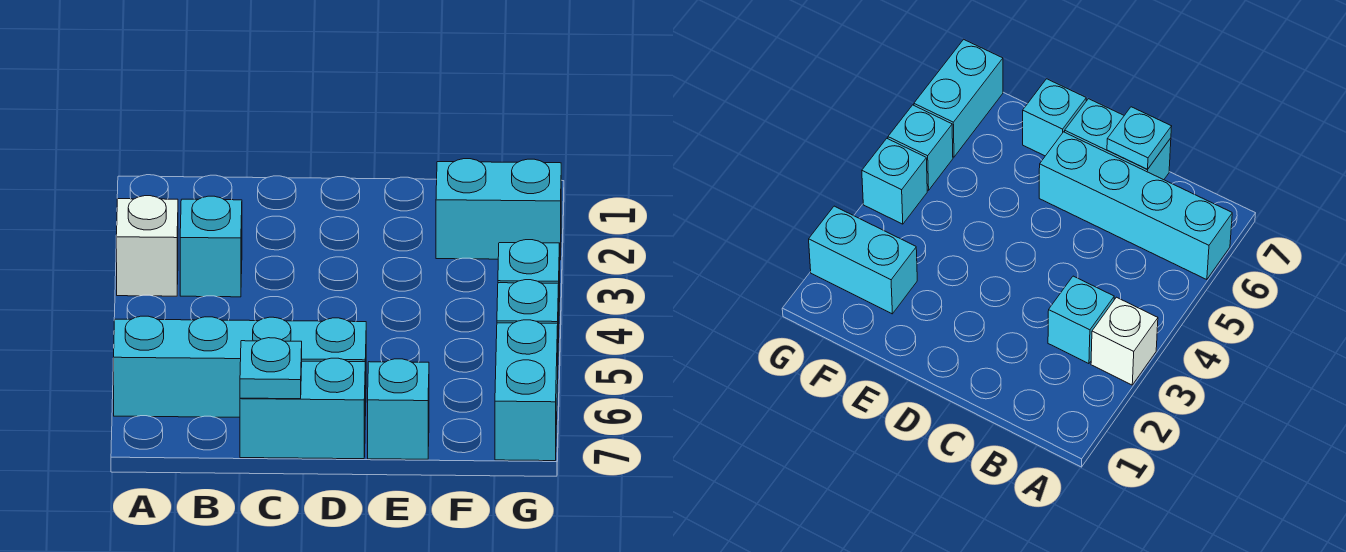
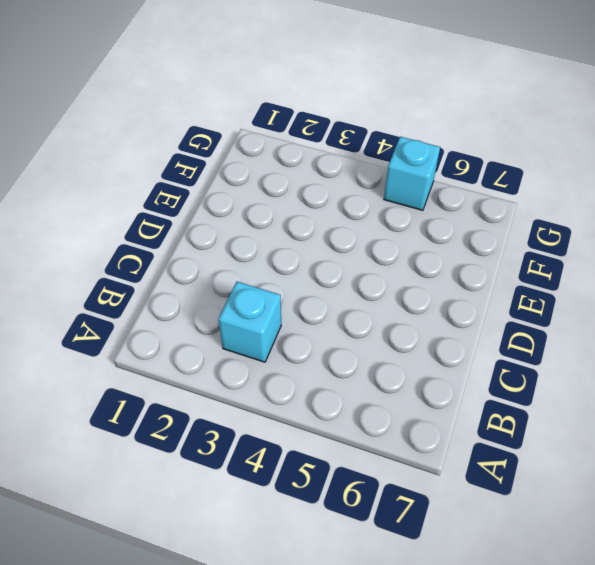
none -> white brick A3 level 1
none -> cyan brick A6:D6 level 1

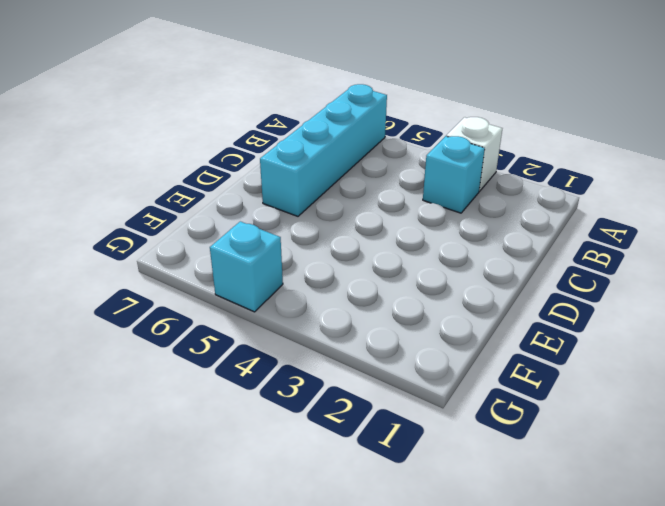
none -> cyan brick C7:D7 level 1
none -> cyan brick E7 level 1

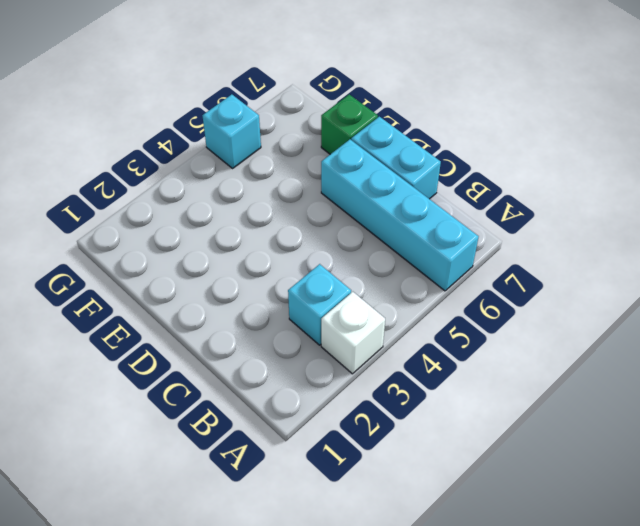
green brick E7 level 1 -> cyan brick E7 level 1
none -> cyan brick F2:G2 level 1
none -> cyan brick G4 level 1

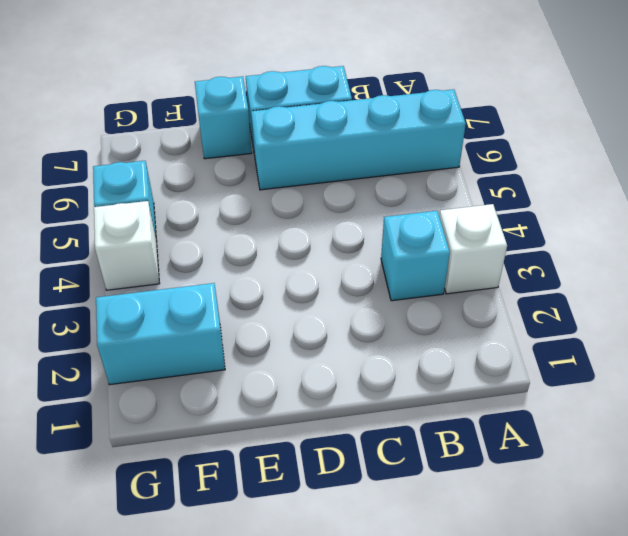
white brick G4 level 1 -> cyan brick G4 level 1
none -> cyan brick G6:G7 level 1
none -> cyan plate C7 level 2

